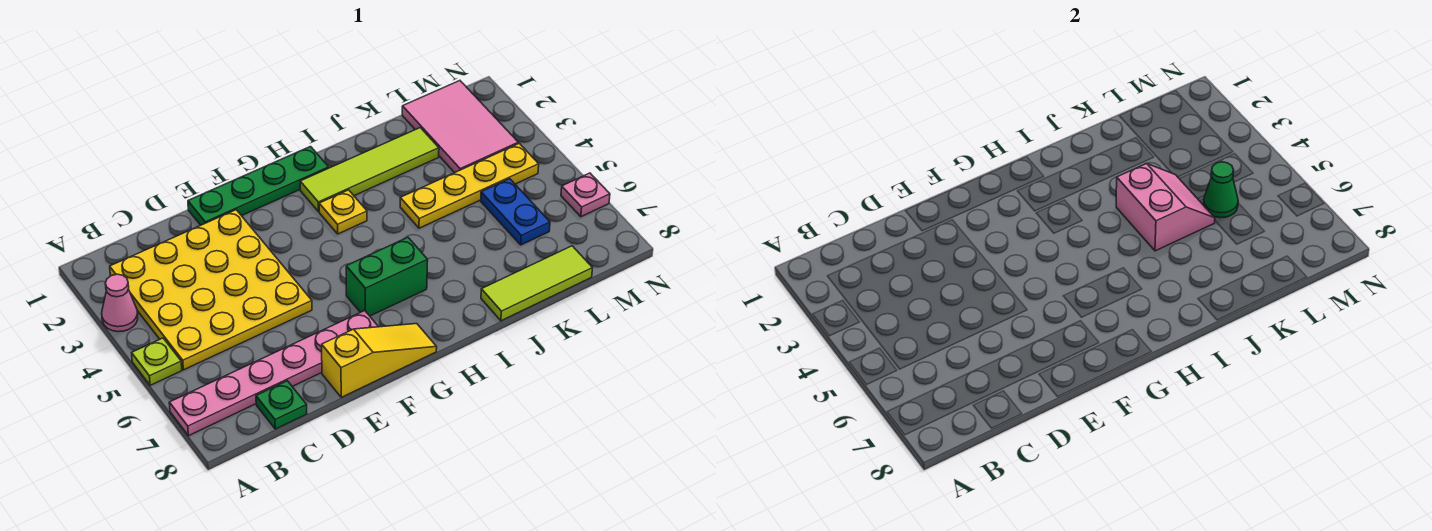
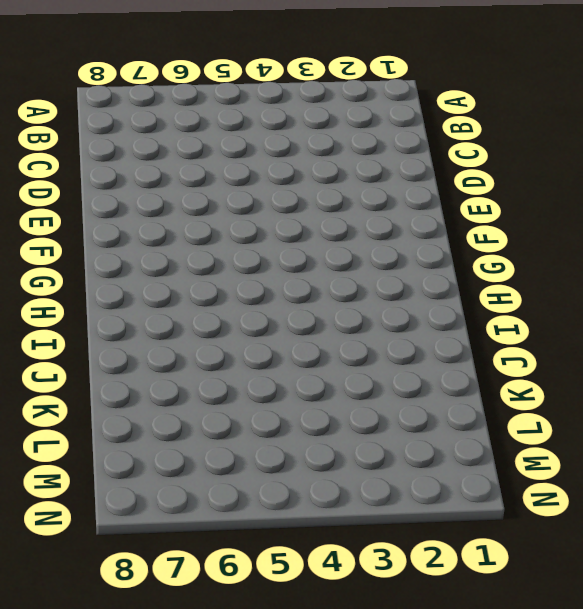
none -> pink cone A3 level 1
none -> lime plate A5 level 1
none -> pink plate A7:F7 level 1

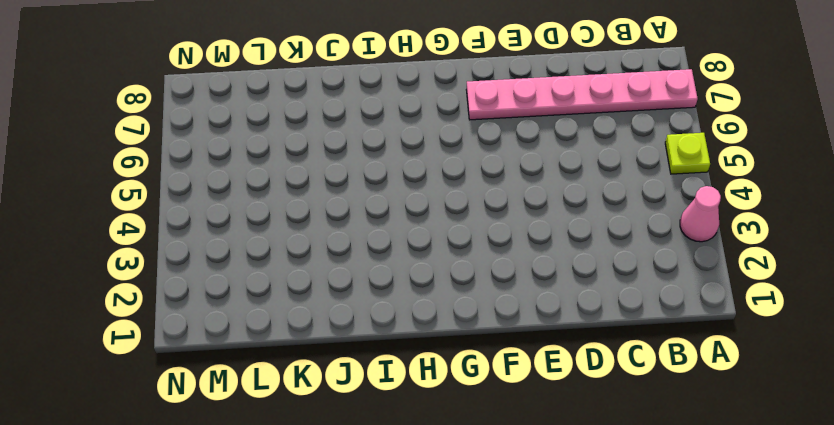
none -> yellow plate B2:E5 level 1
none -> green plate C8 level 1
none -> green plate E1:H1 level 1

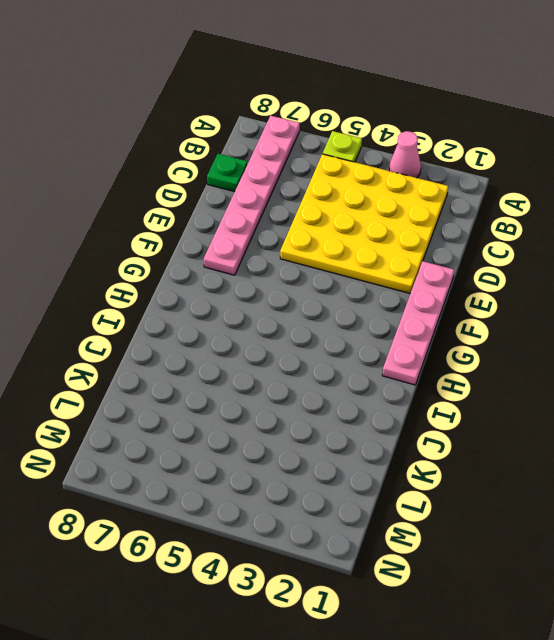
pink plate E1:H1 level 1 -> green plate E1:H1 level 1
none -> yellow slope E8:G8 level 1 top E
none -> green brick G6:H6 level 1
none -> lime tile H2:K2 level 1

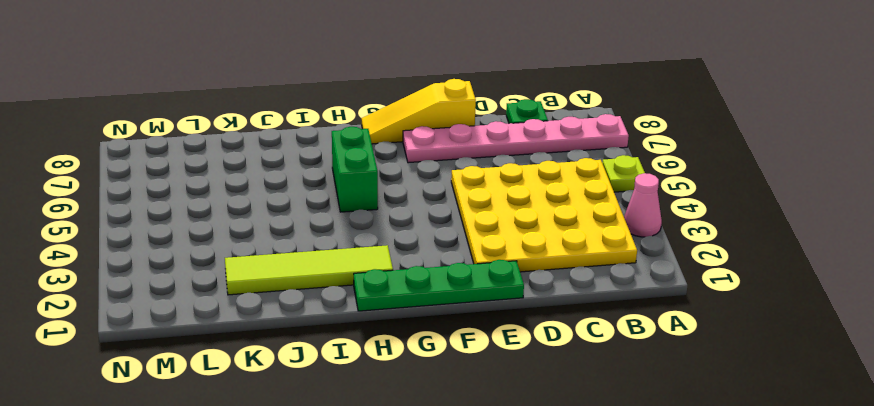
green brick H5:H6 level 1 -> green brick G6:H6 level 1
none -> yellow plate H3 level 1
none -> yellow plate J4:M4 level 1
none -> lime tile J8:L8 level 1

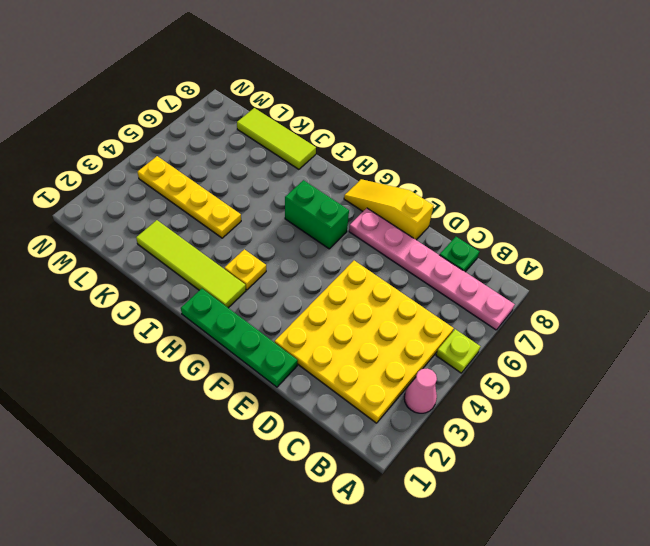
none -> pink tile L1:M3 level 1
none -> blue plate L5:L6 level 1
none -> pink plate N6 level 1

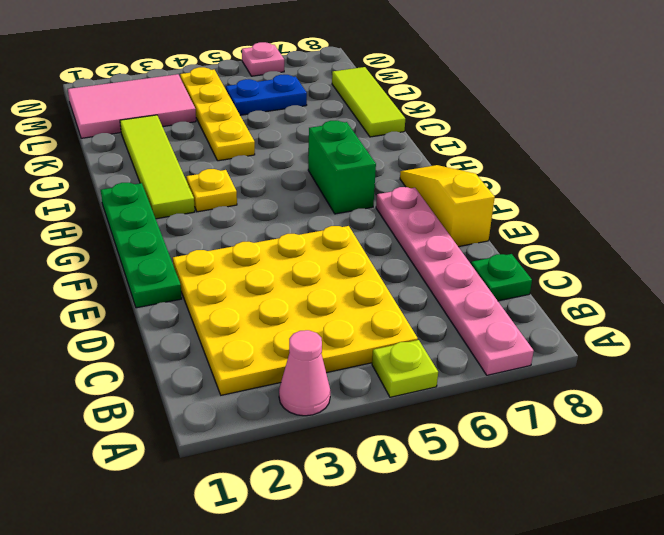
none -> pink slope J4:K5 level 2 top J
none -> green cone L5 level 2

